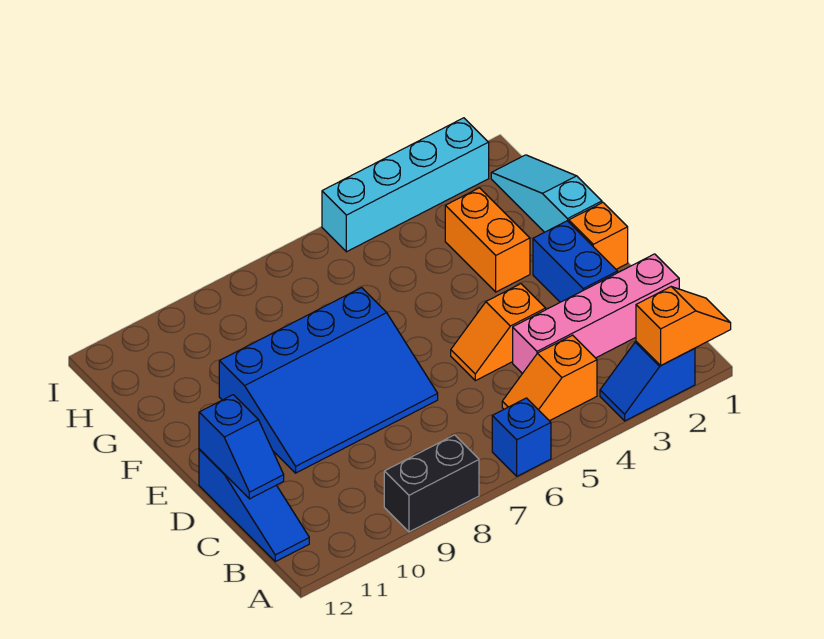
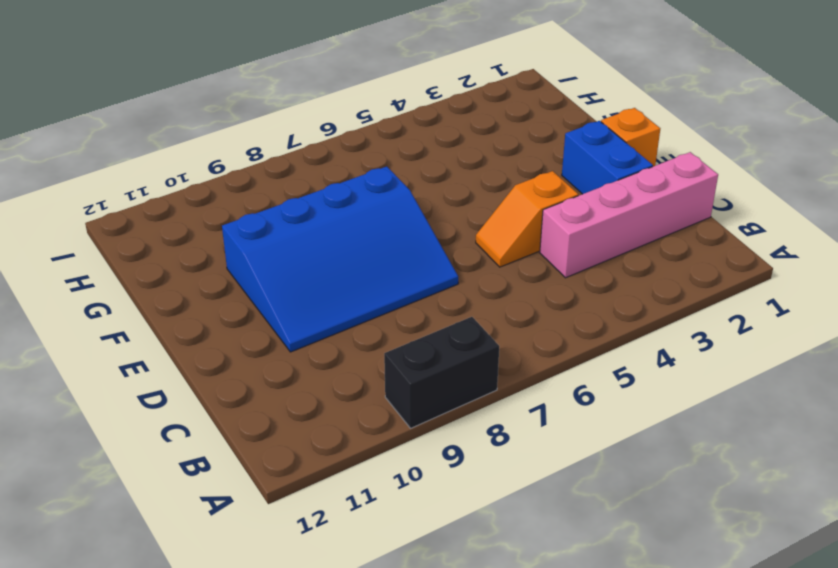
none -> blue slope A2:A3 level 1 top 2
none -> blue brick A6 level 1
none -> orange slope B4:B5 level 1 top 4

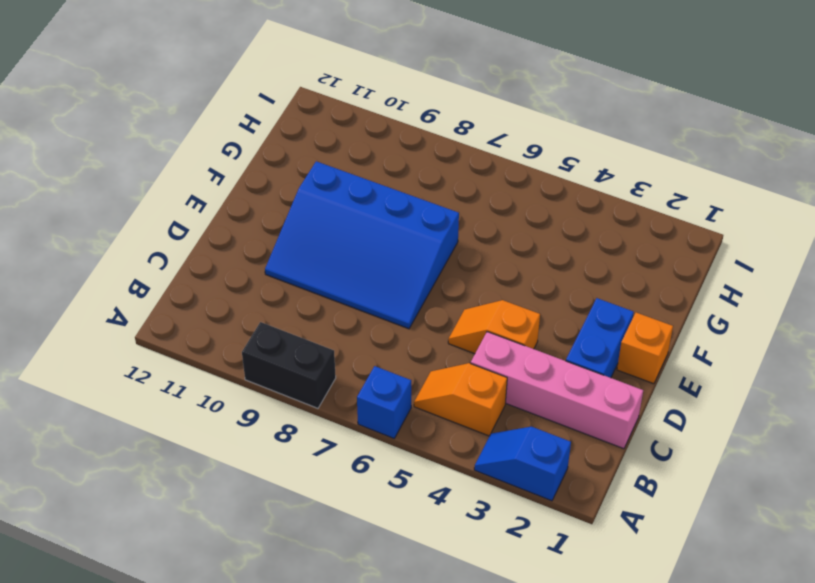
none -> blue slope B12:D12 level 1 top D
none -> cyan slope F1:H1 level 1 top F
none -> orange brick F3:G3 level 1

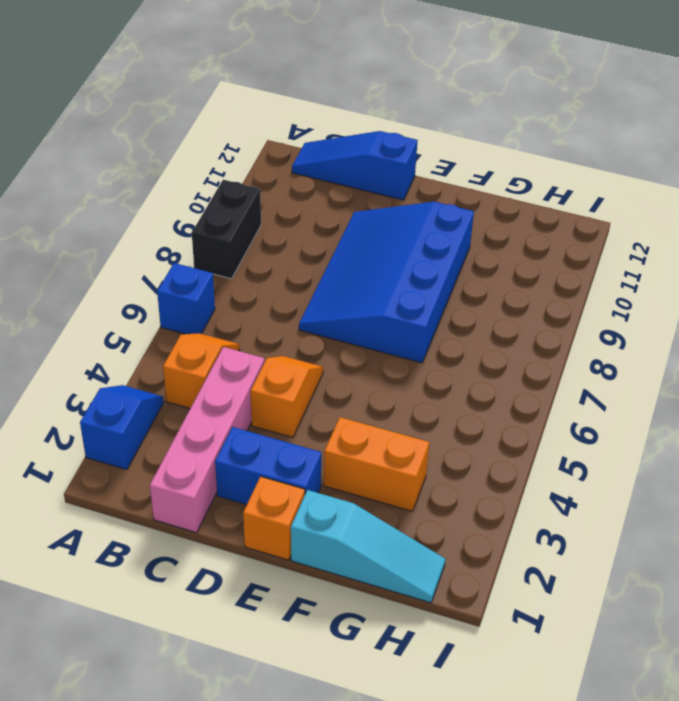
none -> cyan brick I2:I5 level 1
none -> orange slope A1:A2 level 2 top 2
none -> blue slope C12:D12 level 2 top D

